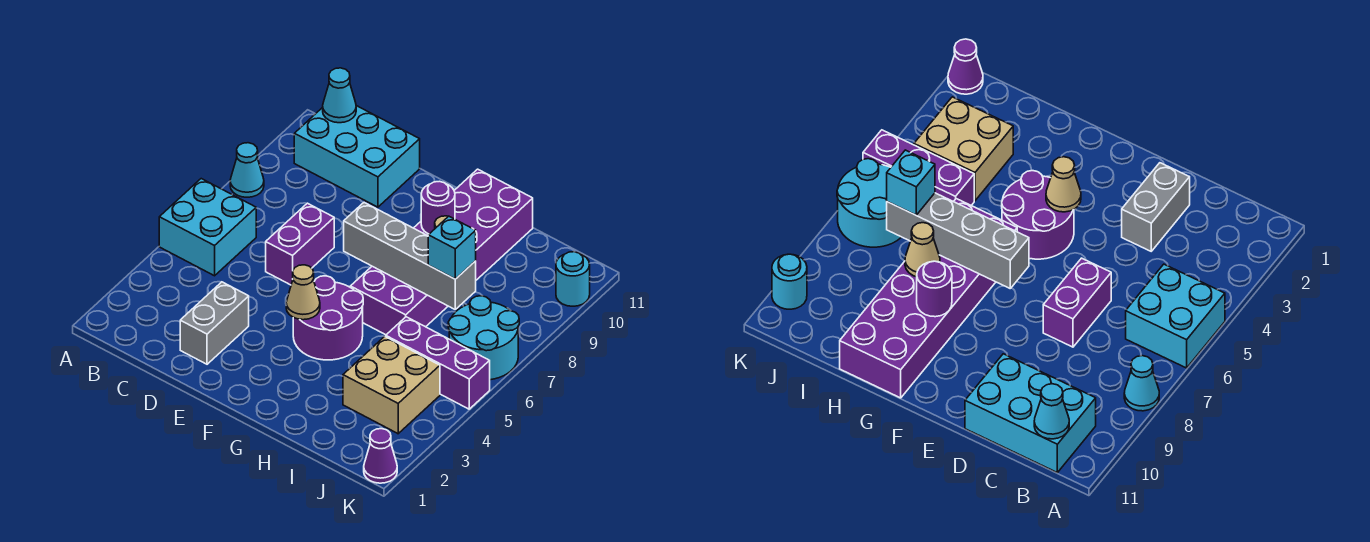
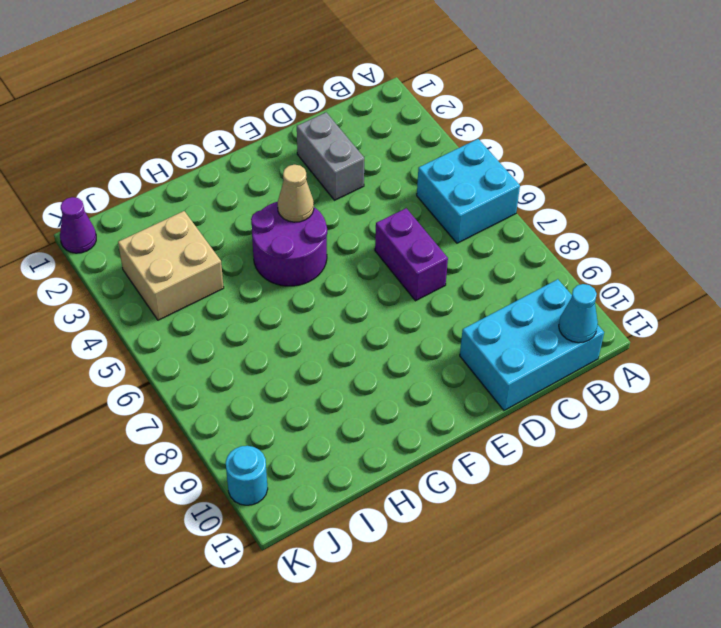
none -> cyan cone A8 level 1
none -> purple brick G6:H11 level 1
none -> purple brick I5:K5 level 1

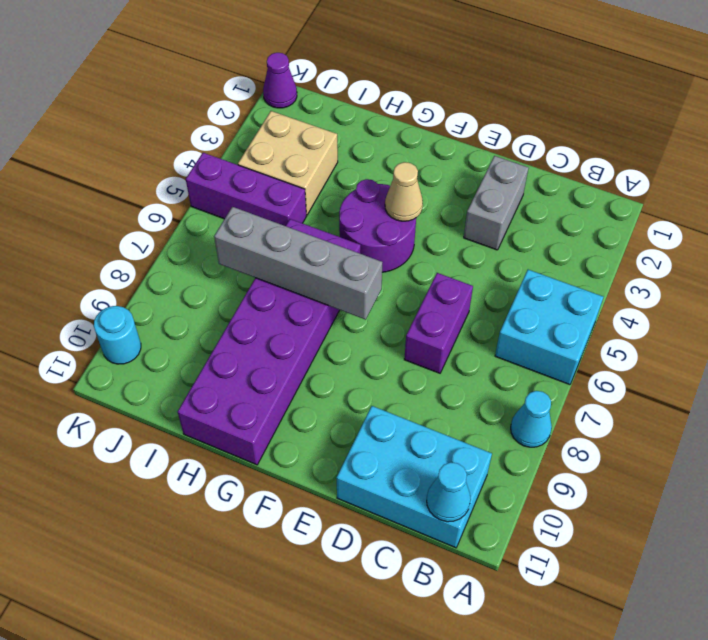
none -> cyan round brick J6:K7 level 1
none -> purple round brick G9 level 2
none -> tan cone H8 level 2

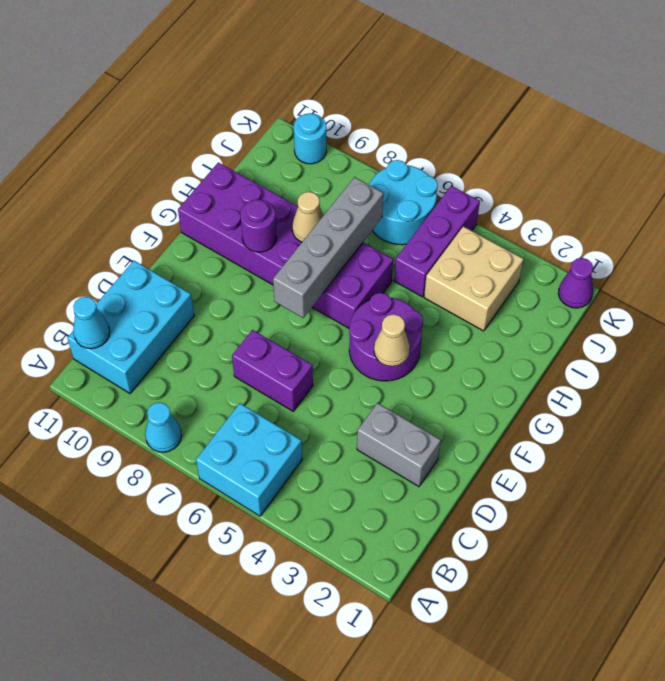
none -> cyan brick I7 level 3

